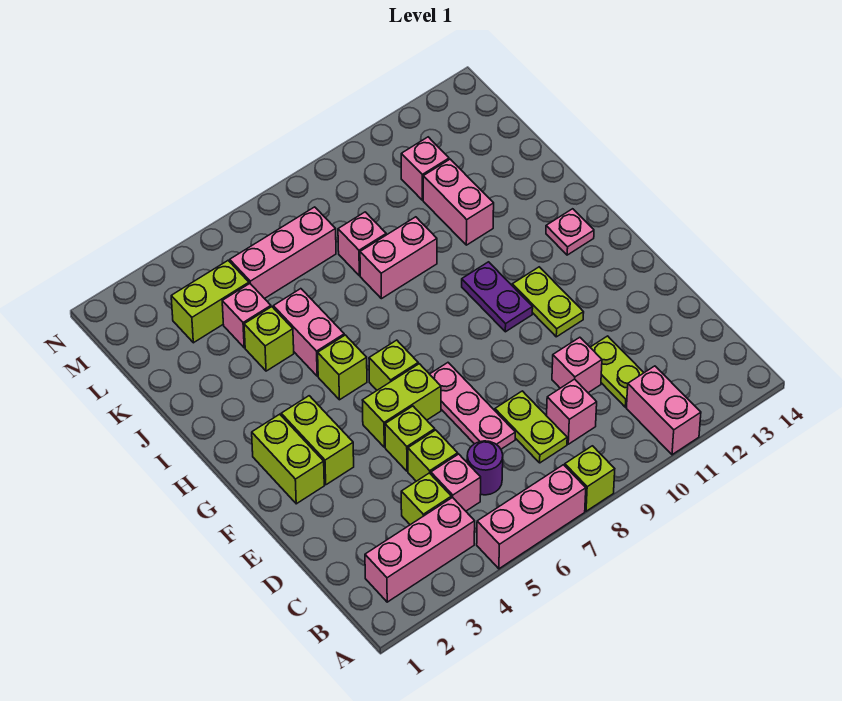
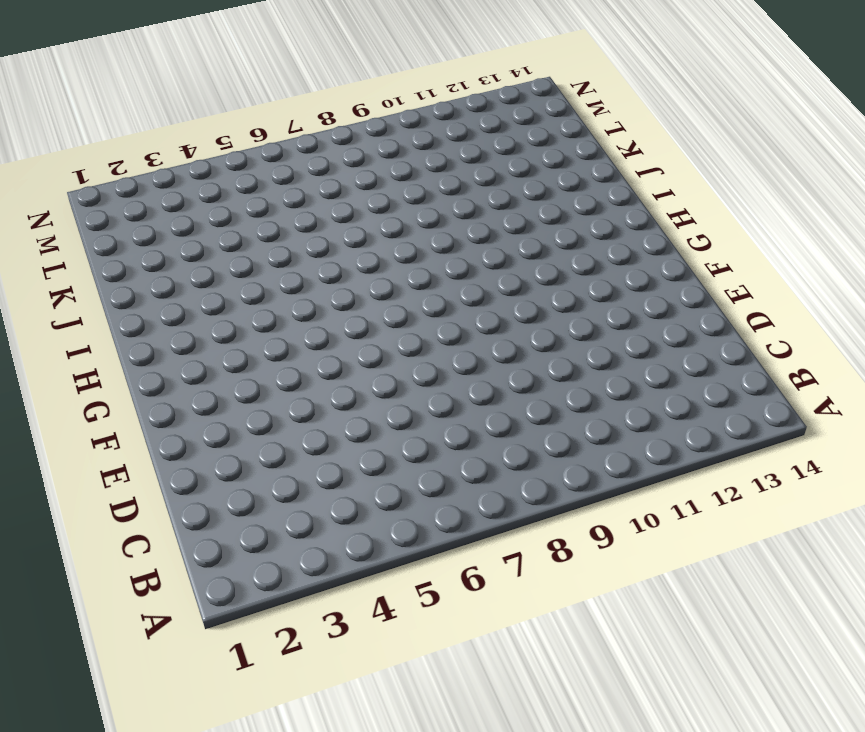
none -> pink brick A5:A7 level 1
none -> lime brick A8 level 1
none -> pink brick A11:B11 level 1
none -> pink brick B2:B4 level 1

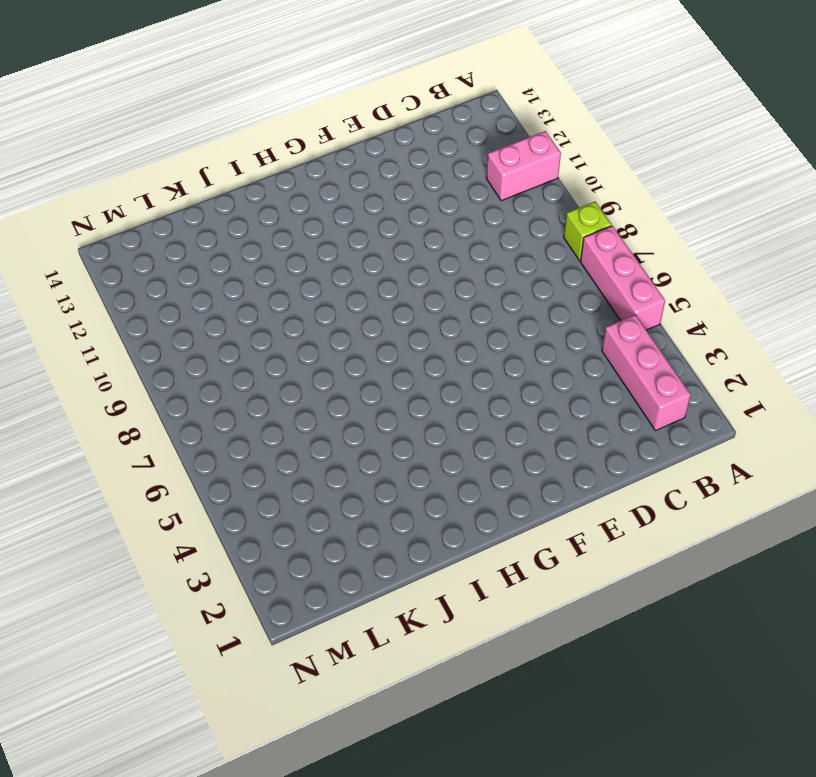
none -> lime brick C4 level 1
none -> pink brick C5 level 1
none -> purple round brick C6 level 1
none -> lime plate C8:D8 level 1

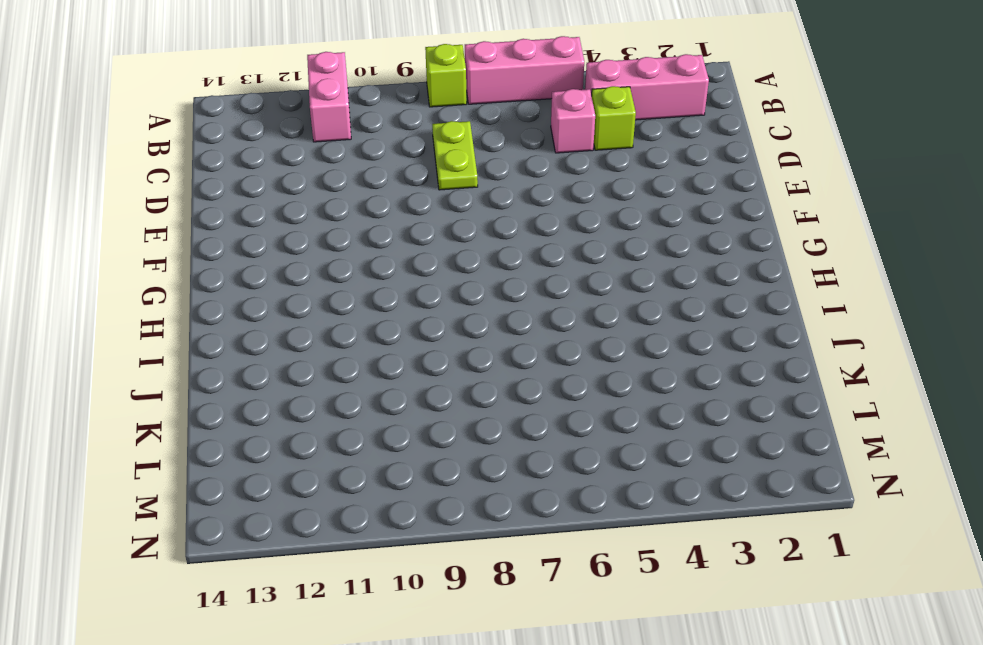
none -> purple round brick C6 level 1
none -> pink brick C9 level 1
none -> lime plate C11:D11 level 1
none -> lime brick D5 level 1

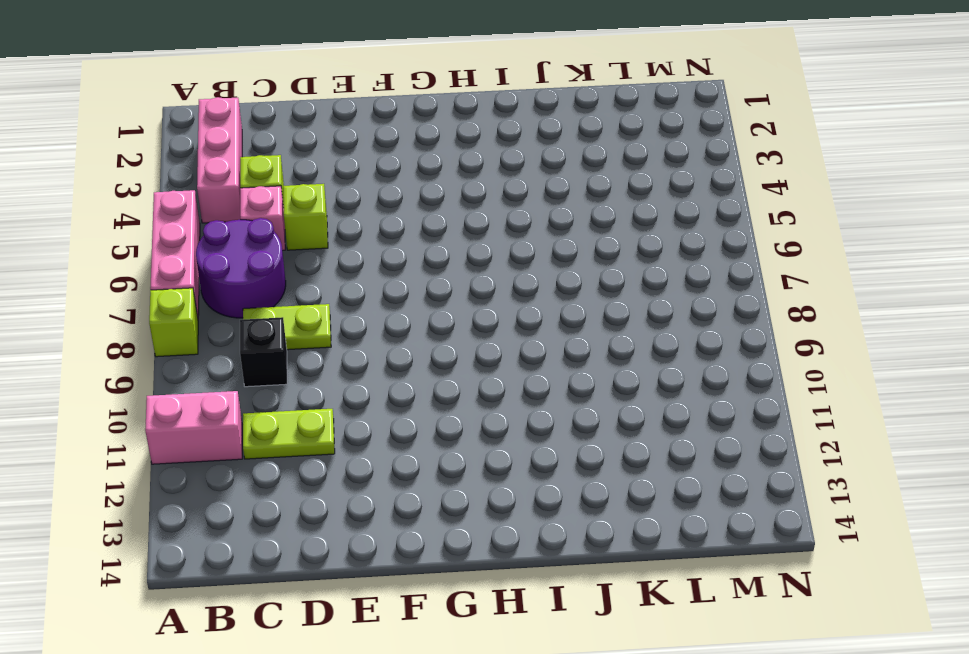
purple round brick B6:C7 level 1 -> purple round brick C6 level 1
black brick C9 level 1 -> pink brick C9 level 1
none -> pink plate D7:F7 level 1
none -> pink brick D10 level 1
none -> lime brick E5 level 1
none -> lime brick F2:G2 level 1

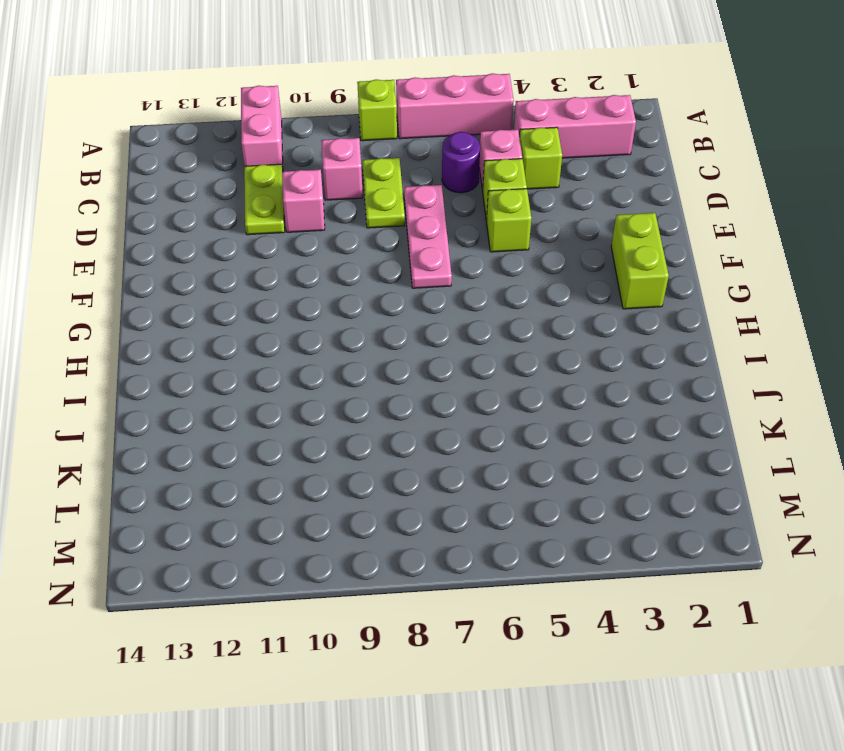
none -> lime brick F3:G3 level 1
none -> lime brick F5:F6 level 1
none -> lime plate F11:G11 level 1
none -> lime brick G6 level 1

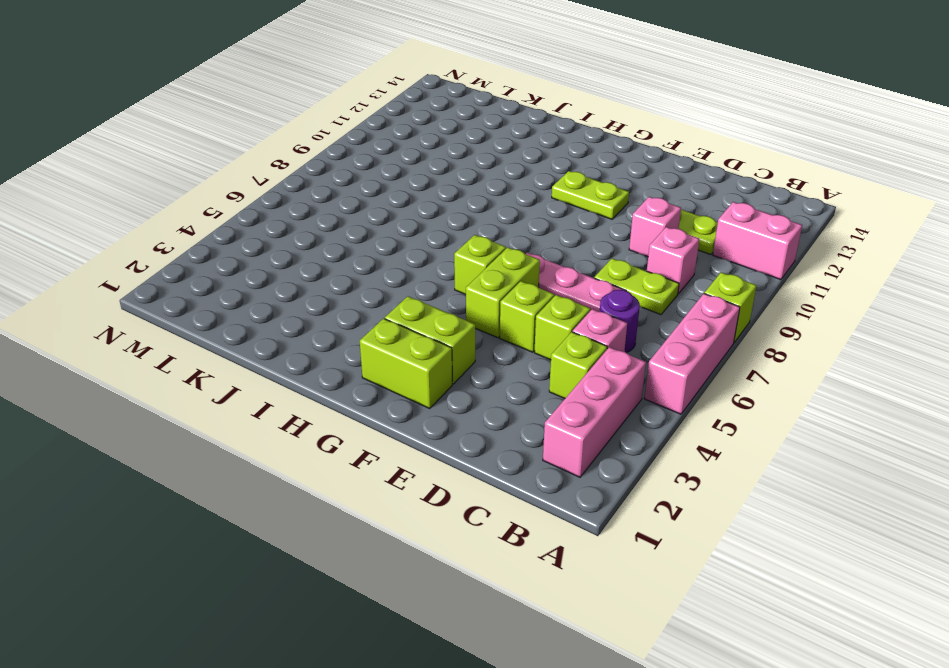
none -> purple plate G10:H10 level 1
none -> lime brick H5 level 1
none -> pink plate H13 level 1
none -> pink brick I5:J5 level 1

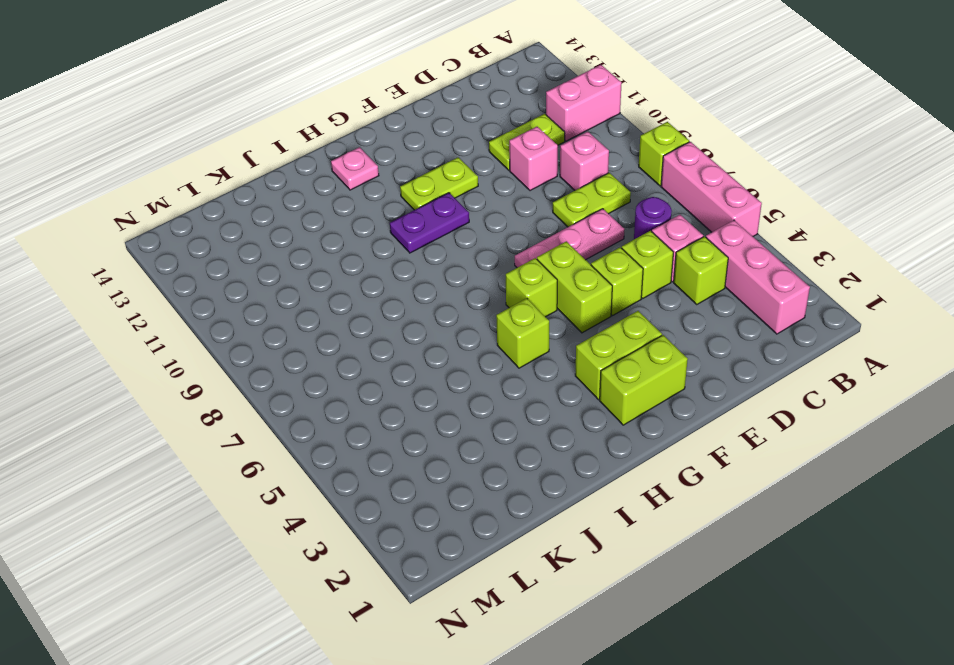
none -> pink brick I5:J5 level 1
none -> lime brick J4 level 1
none -> pink brick J8:J9 level 1
none -> pink brick J11:K11 level 1

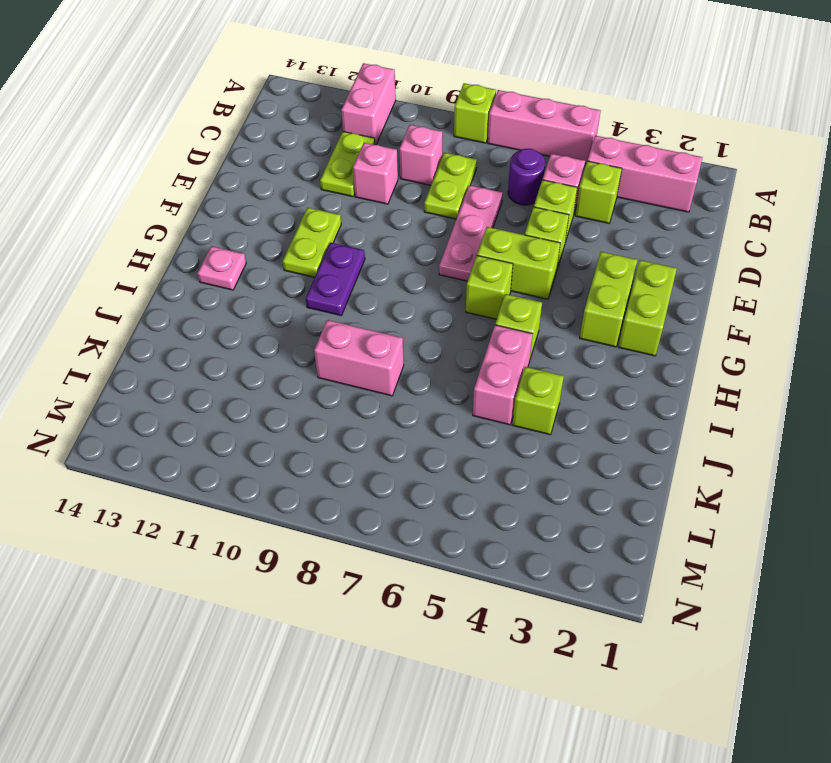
none -> pink brick J11:K11 level 1
none -> pink brick K4 level 1
none -> pink brick K8 level 1
none -> lime brick L3:L4 level 1

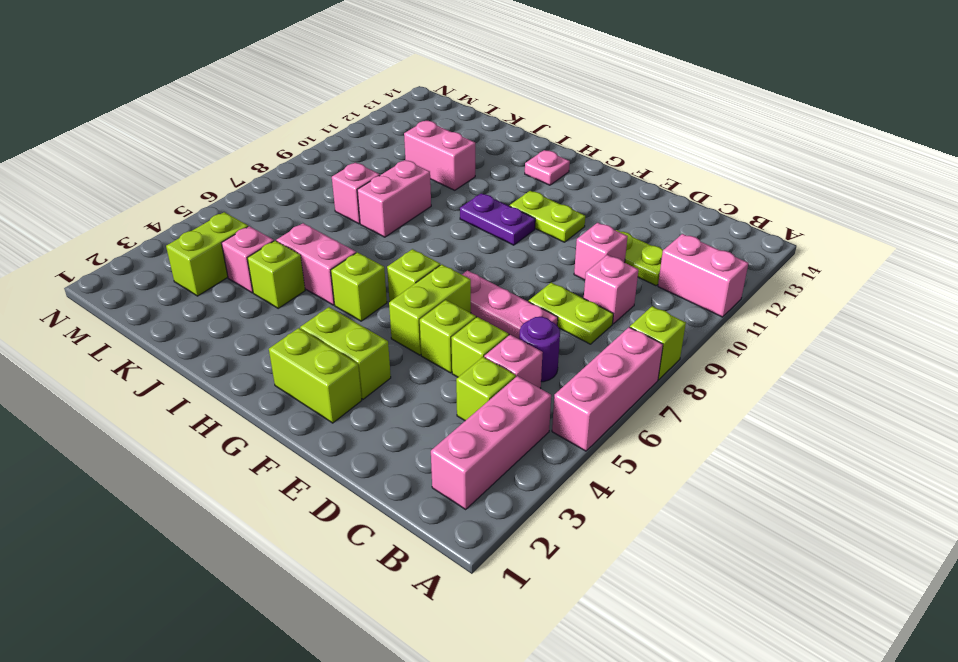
none -> pink brick L5:L7 level 1
none -> pink brick L11 level 1

